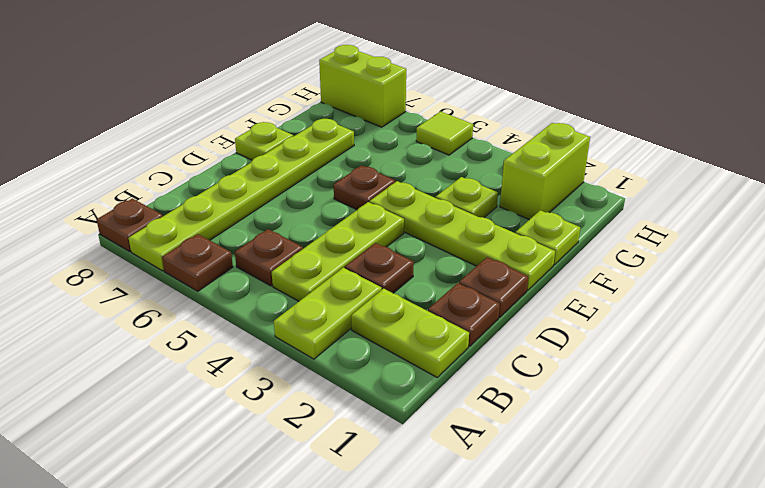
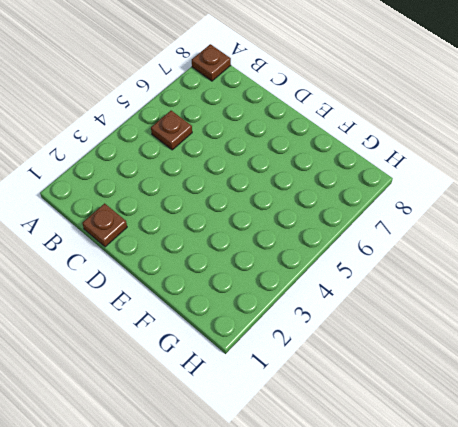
none -> lime plate A3:B3 level 1
none -> brown plate A6 level 1
none -> lime plate A7:F7 level 1

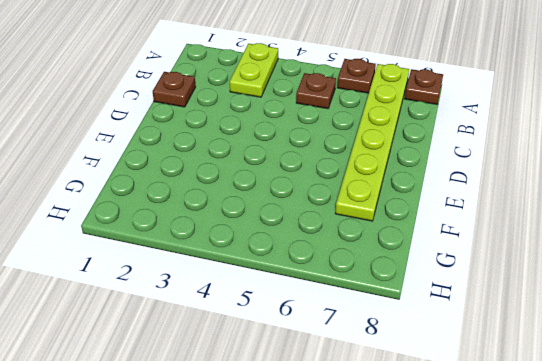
none -> lime plate B1:B2 level 1
none -> lime plate B4:D4 level 1
none -> brown plate C3 level 1

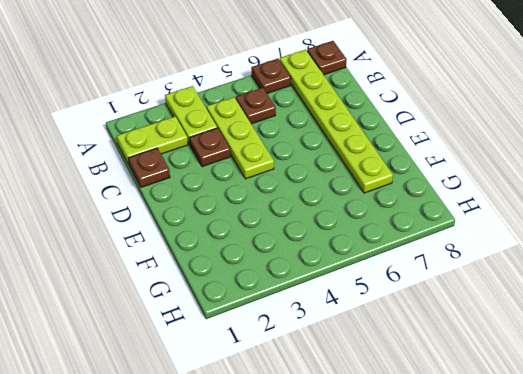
none -> brown plate D1 level 1
none -> lime plate E1:E4 level 1
none -> brown plate E5 level 1

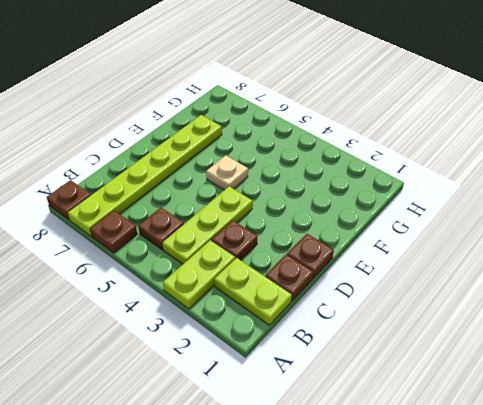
tan plate E5 level 1 -> brown plate E5 level 1
none -> lime plate E1:E4 level 1
none -> lime plate E8 level 1
none -> lime plate F1 level 1

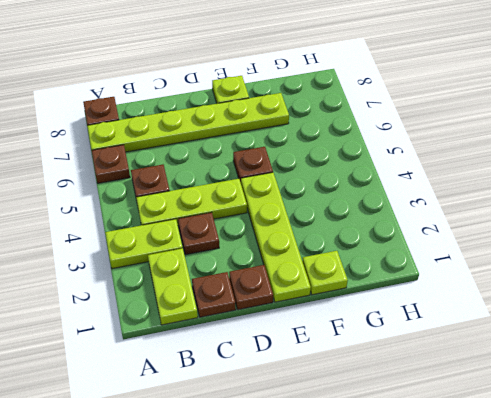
none -> lime plate F3 level 1
none -> lime brick G2:H2 level 1
none -> lime tile H5 level 1

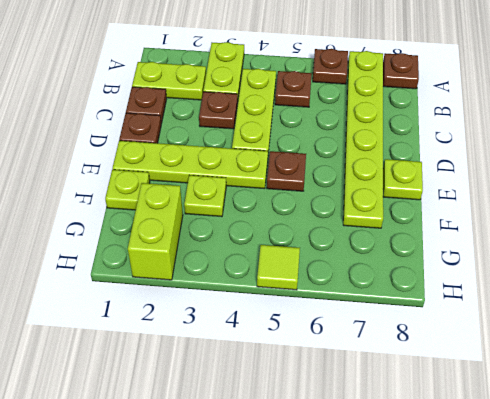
none -> lime brick H7:H8 level 1

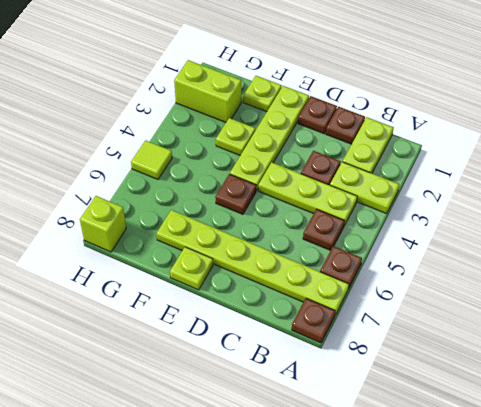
lime brick H8 level 1 -> lime brick H7:H8 level 1

